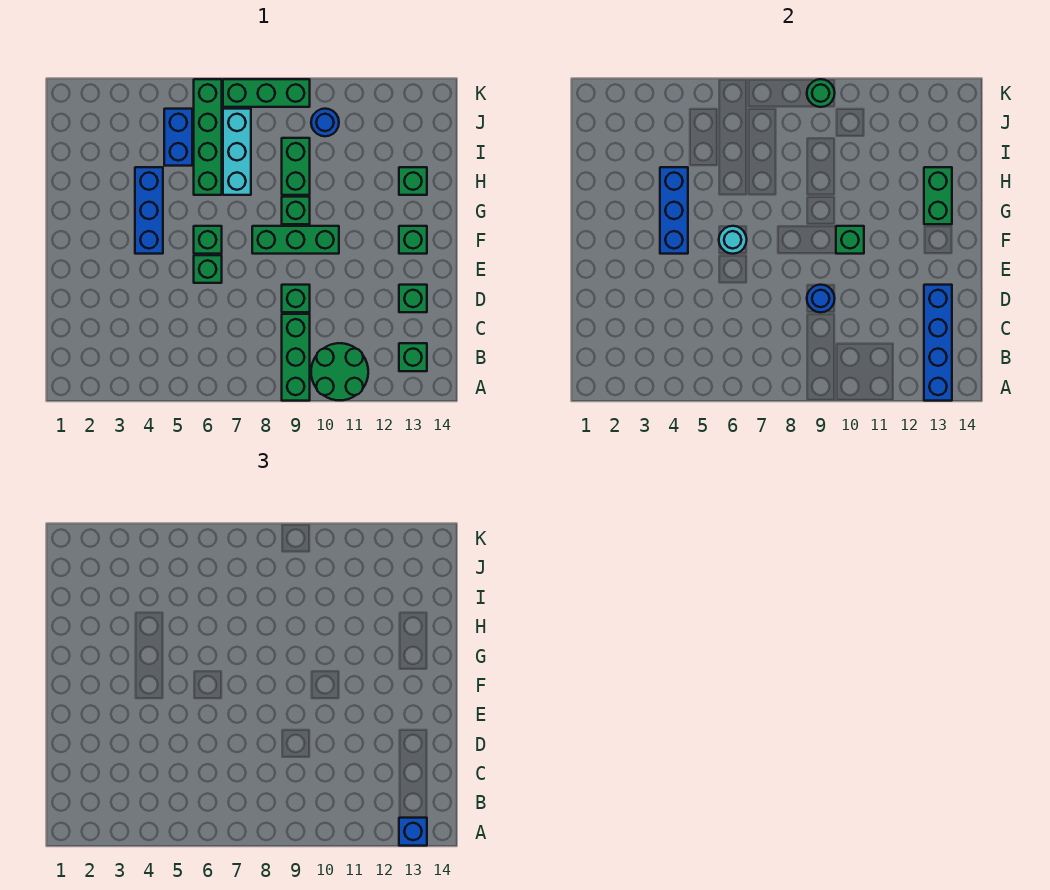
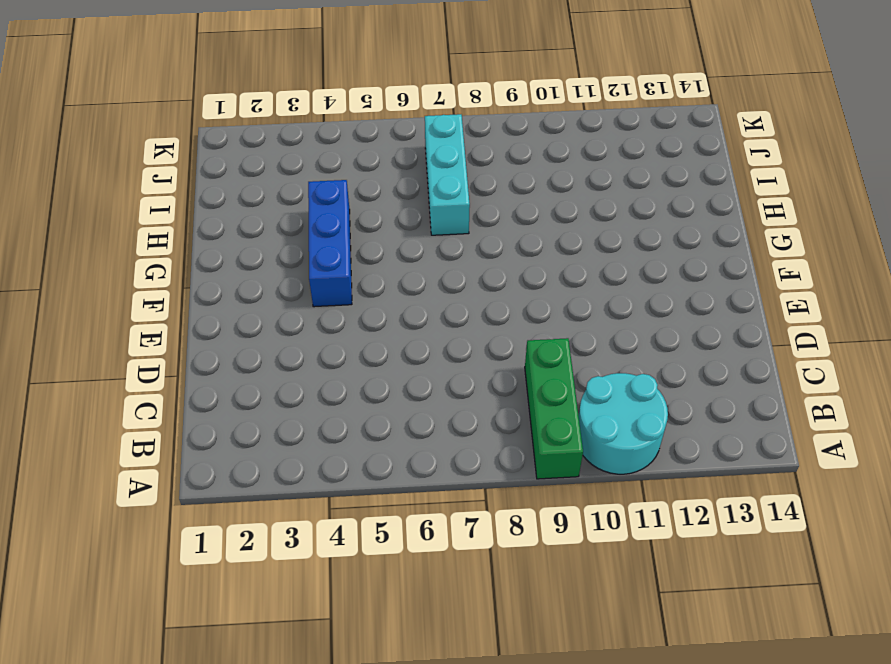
cyan round brick A10:B11 level 1 -> green round brick A10:B11 level 1
none -> green brick B13 level 1
none -> green brick D9 level 1
none -> green brick D13 level 1

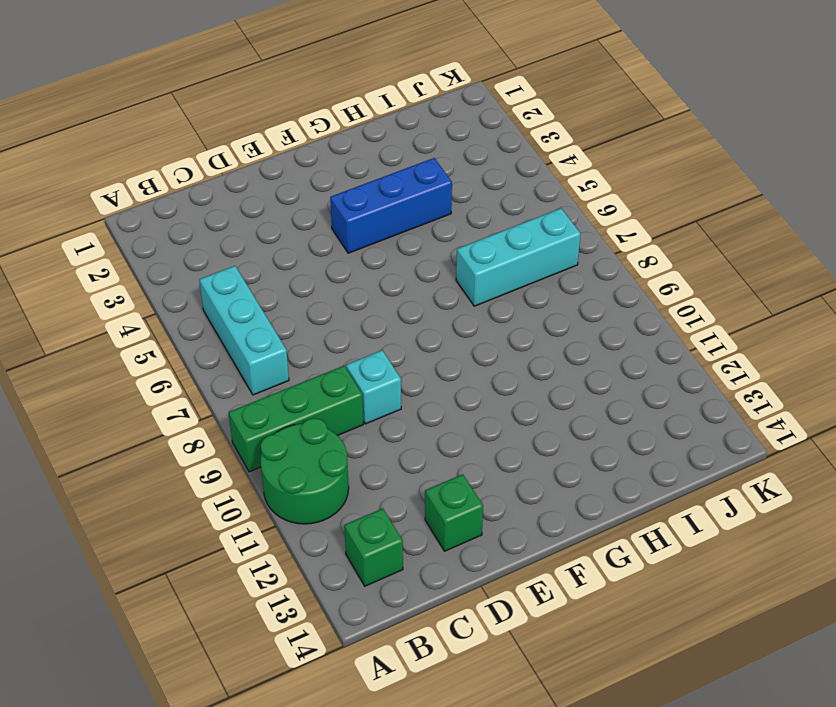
cyan brick B5:B7 level 1 -> none
cyan brick D9 level 1 -> green brick D9 level 1
none -> green brick E6 level 1
none -> green brick F6 level 1
none -> green brick F8:F10 level 1

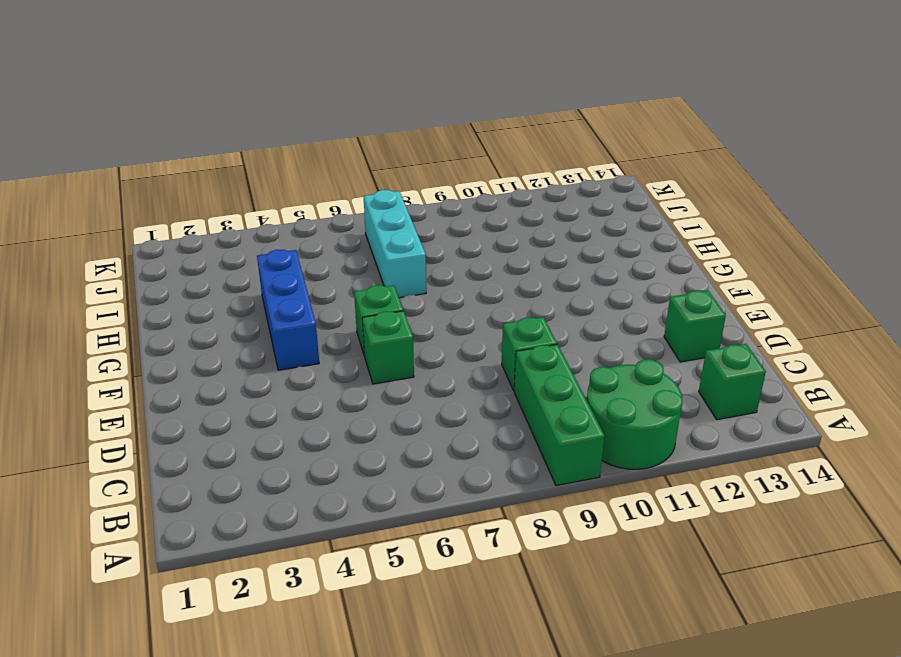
none -> green brick F8:F10 level 1
none -> green brick F13 level 1
none -> green brick G9 level 1

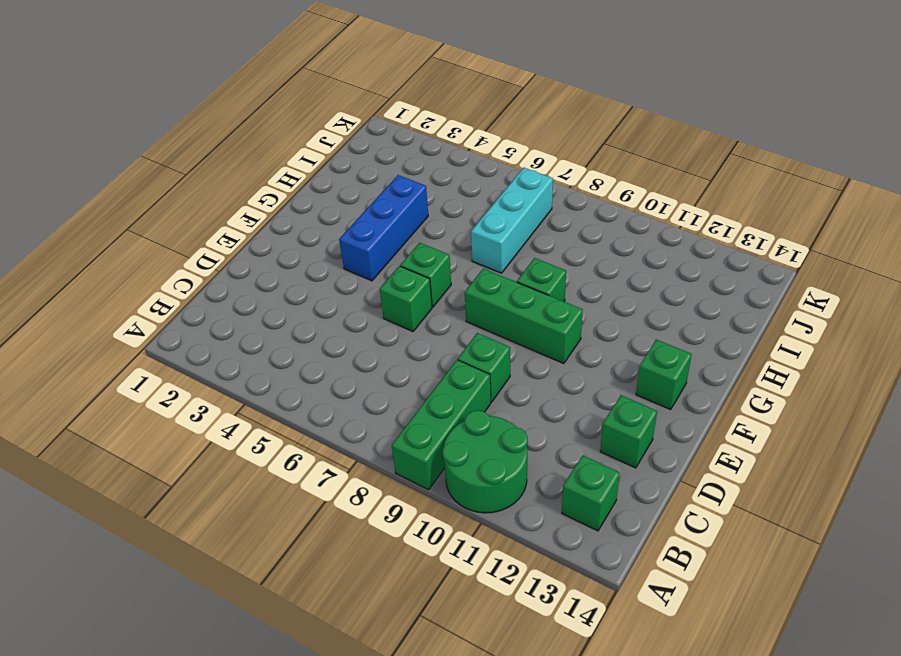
none -> green brick H6:K6 level 1
none -> green brick H9:I9 level 1
none -> green brick H13 level 1

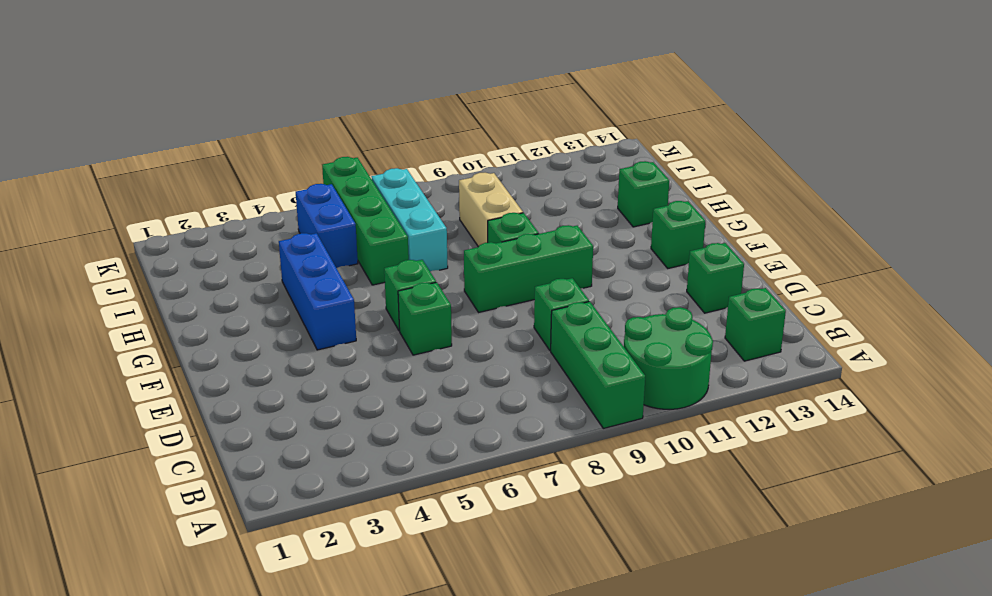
tan brick H9:I9 level 1 -> green brick H9:I9 level 1
none -> blue round brick J10 level 1
none -> green brick K7:K9 level 1
none -> blue brick A13:D13 level 2

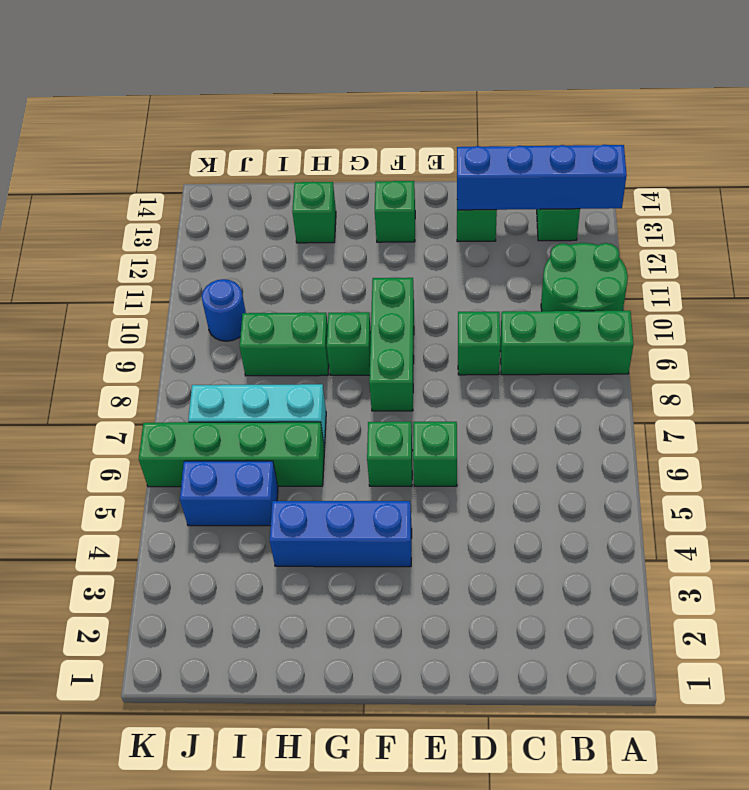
none -> green brick K7:K9 level 1
none -> blue round brick D9 level 2
none -> blue brick F4:H4 level 2

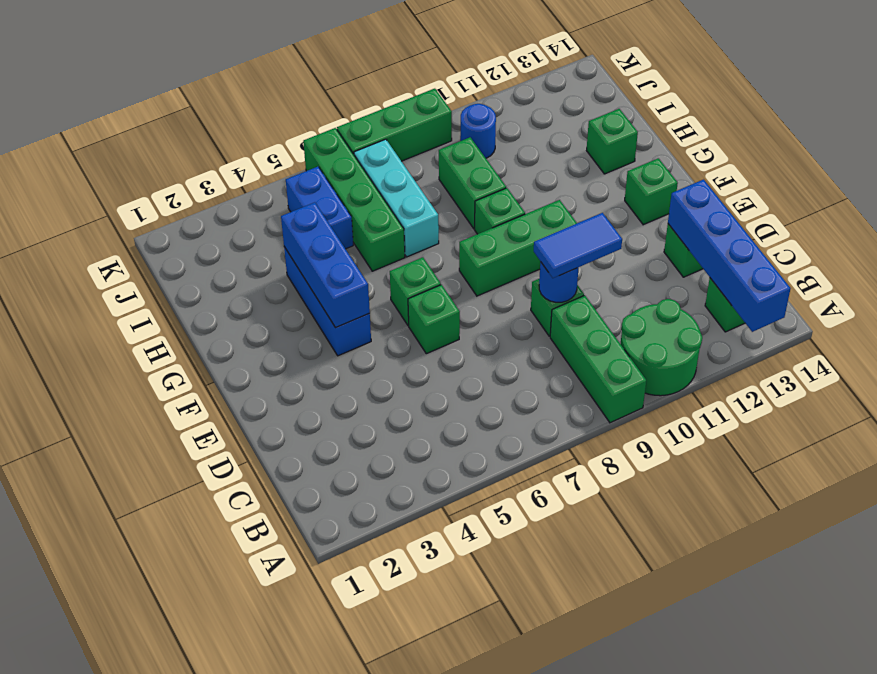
blue tile D9:D10 level 3 -> none
none -> cyan round brick F6 level 2
none -> green brick F10 level 2
none -> green brick G13:H13 level 2

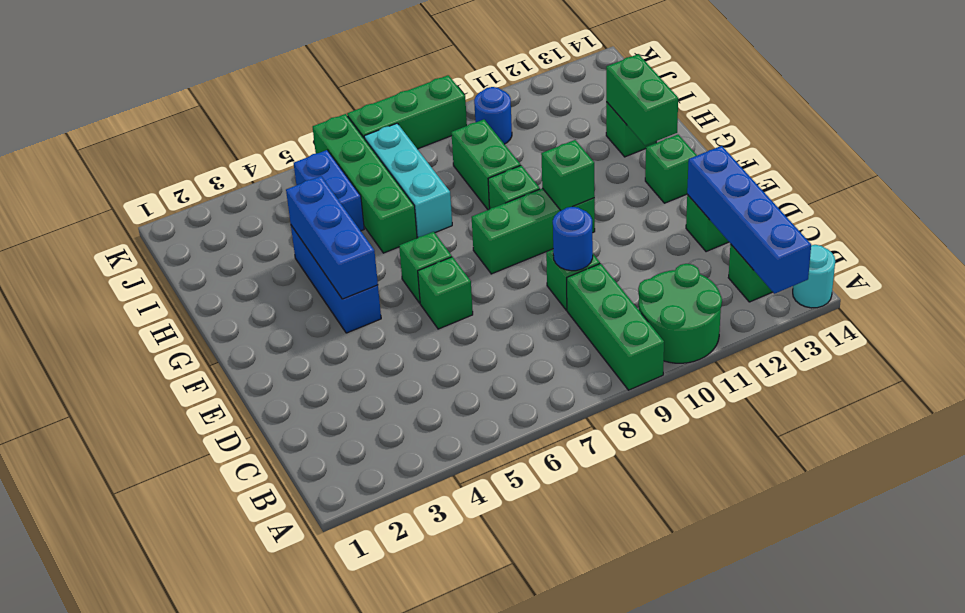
cyan round brick A14 level 1 -> cyan round brick F6 level 2
none -> green round brick K9 level 2
none -> blue brick A13 level 3

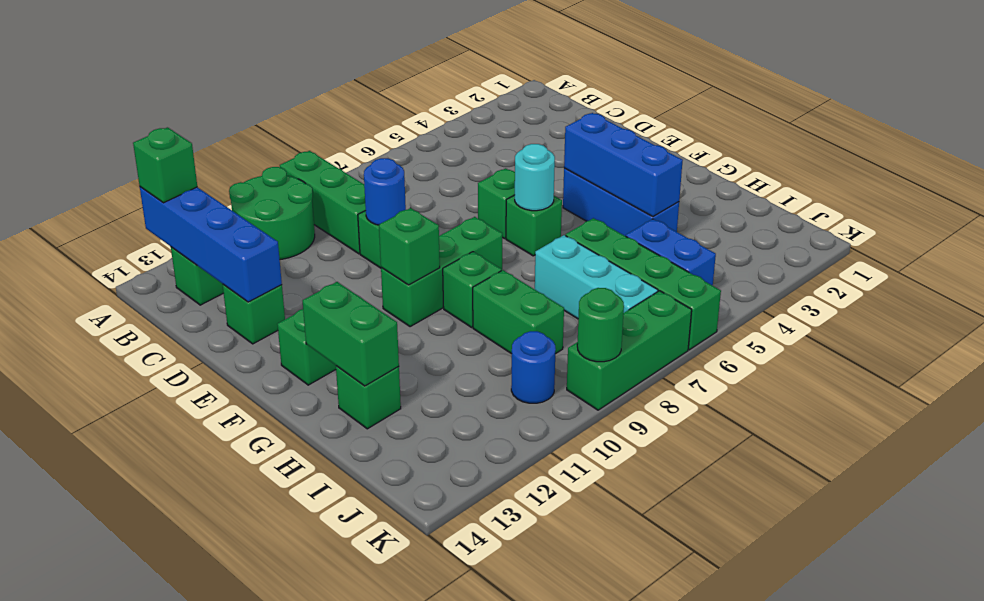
green brick A13 level 3 -> blue brick A13 level 3

